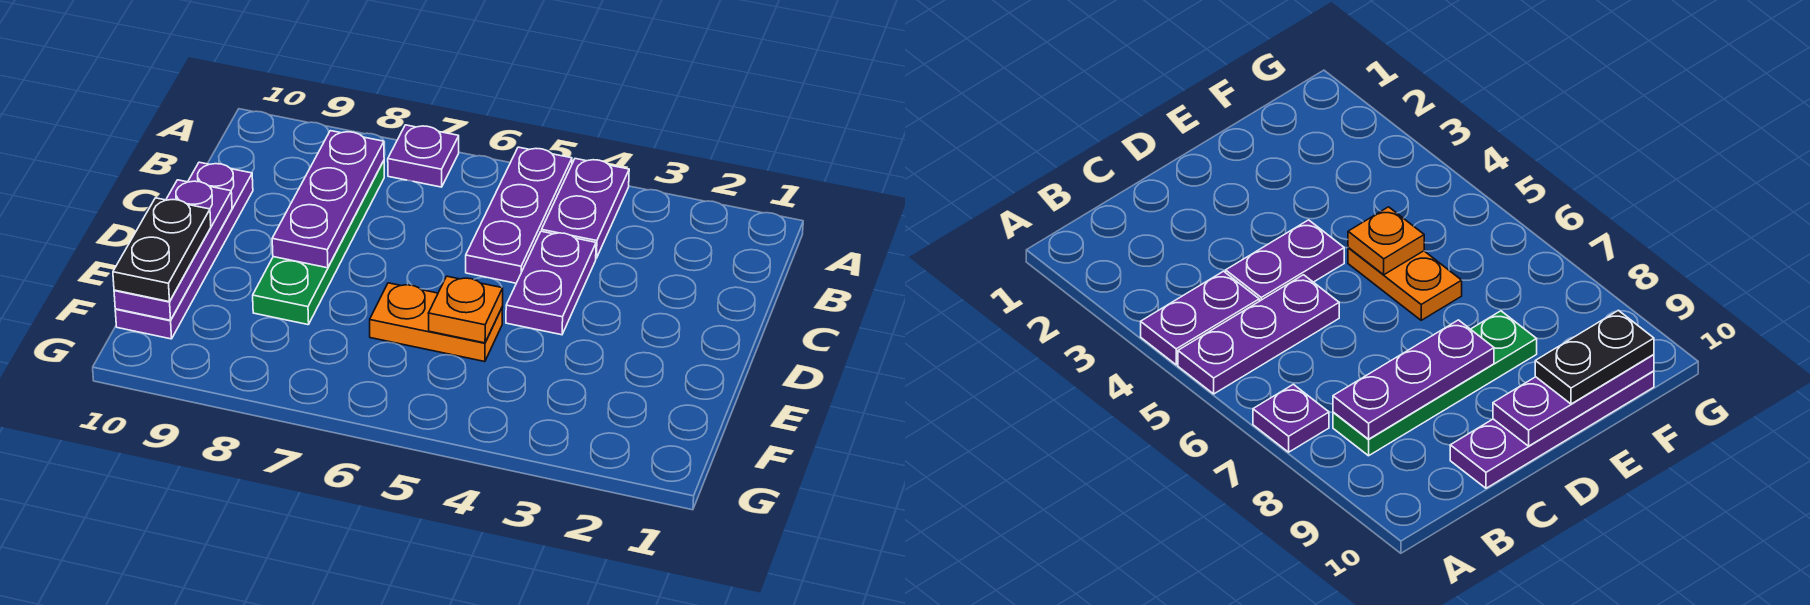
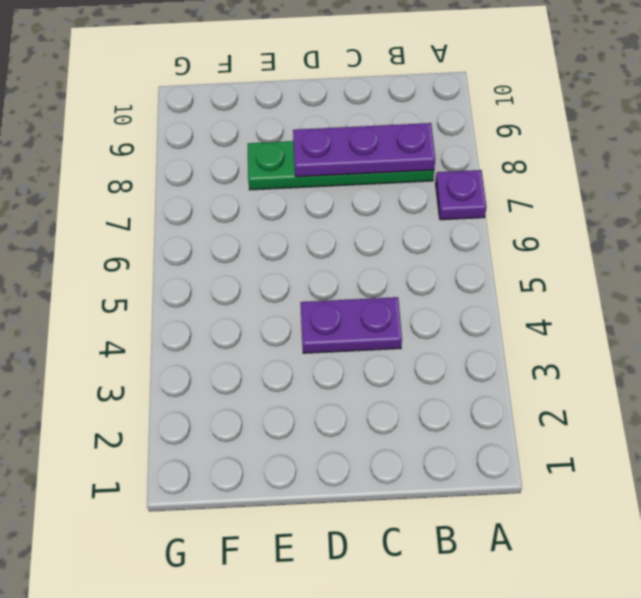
none -> purple plate A4:B4 level 1
none -> purple plate A5:C5 level 1

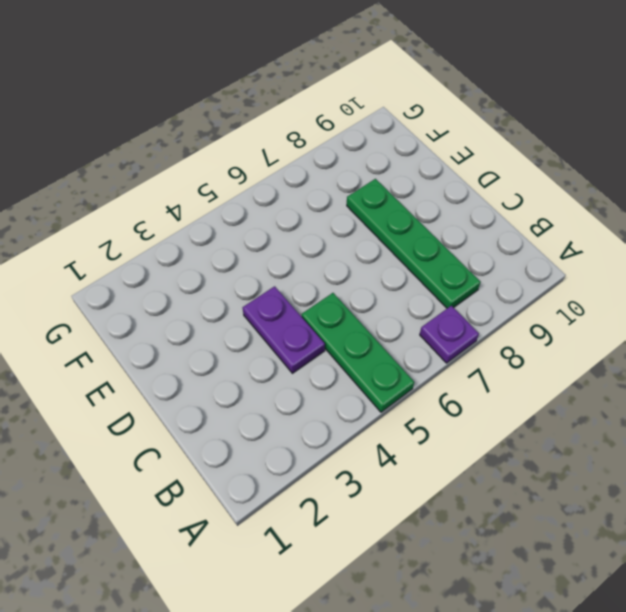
green plate A5:C5 level 1 -> purple plate A5:C5 level 1
none -> purple plate A4:B4 level 1
none -> purple plate C10:F10 level 1

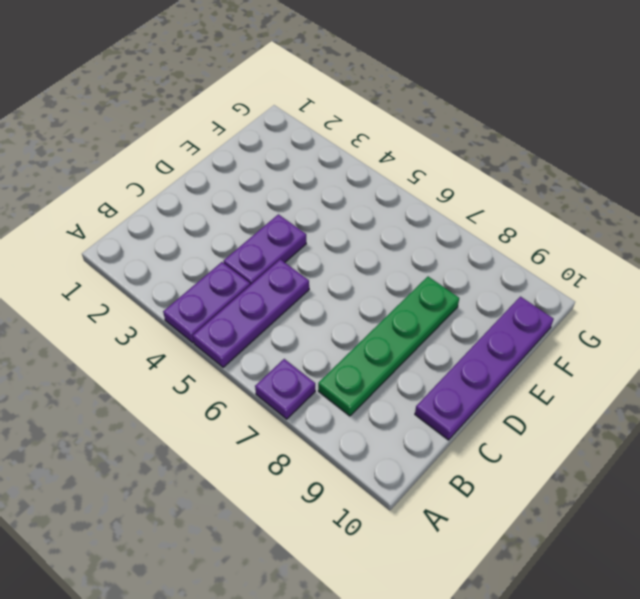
none -> orange plate E5:E6 level 1
none -> purple plate B8:D8 level 2

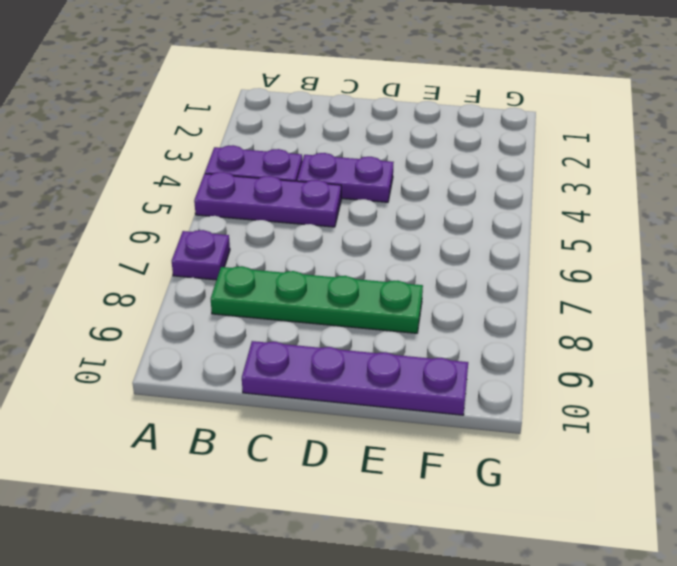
none -> orange plate E5:E6 level 1
none -> purple plate B8:D8 level 2

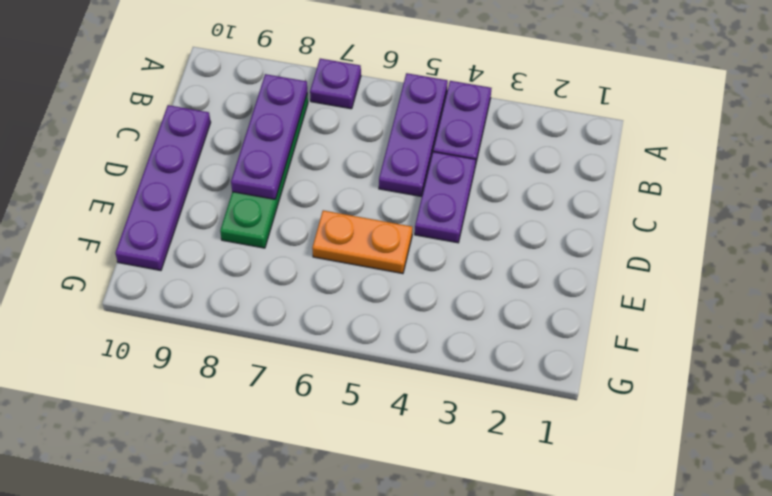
none -> purple plate D10:F10 level 2
none -> orange plate E5 level 2

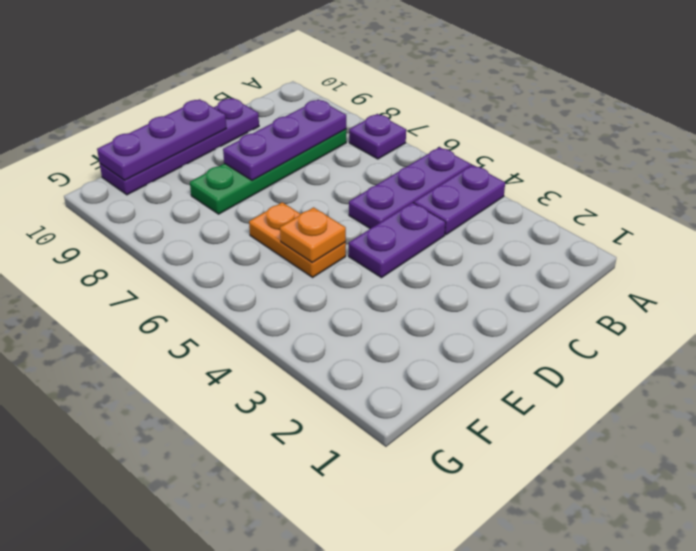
none -> black plate E10:F10 level 3

